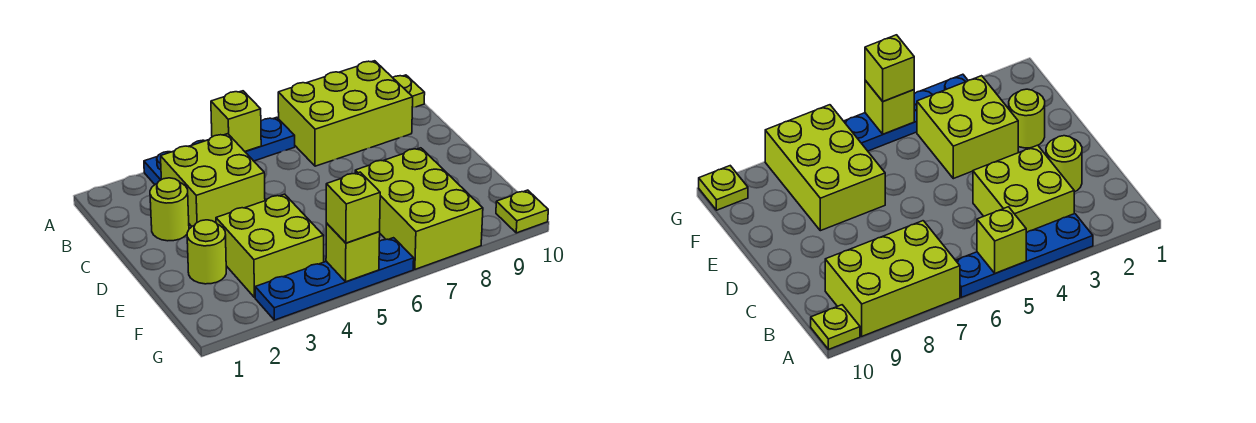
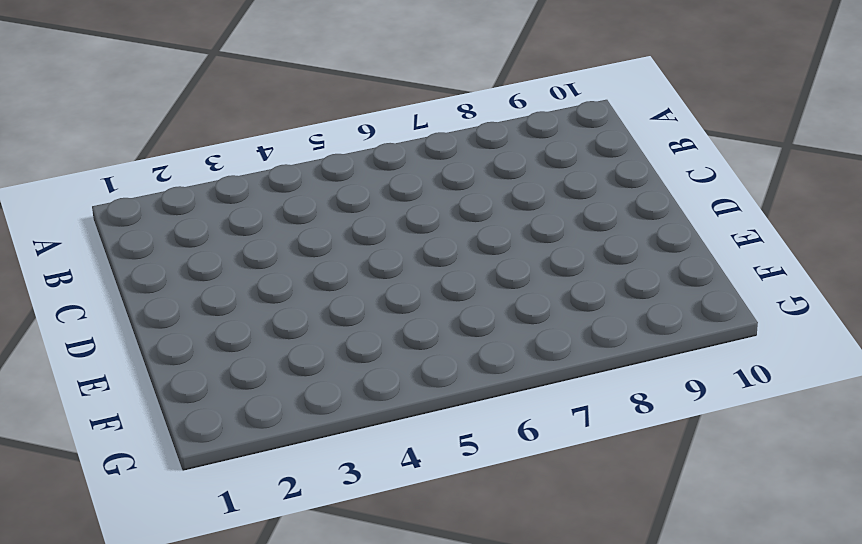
none -> blue plate A3:A6 level 1
none -> lime brick A7:B9 level 1
none -> lime plate A10 level 1

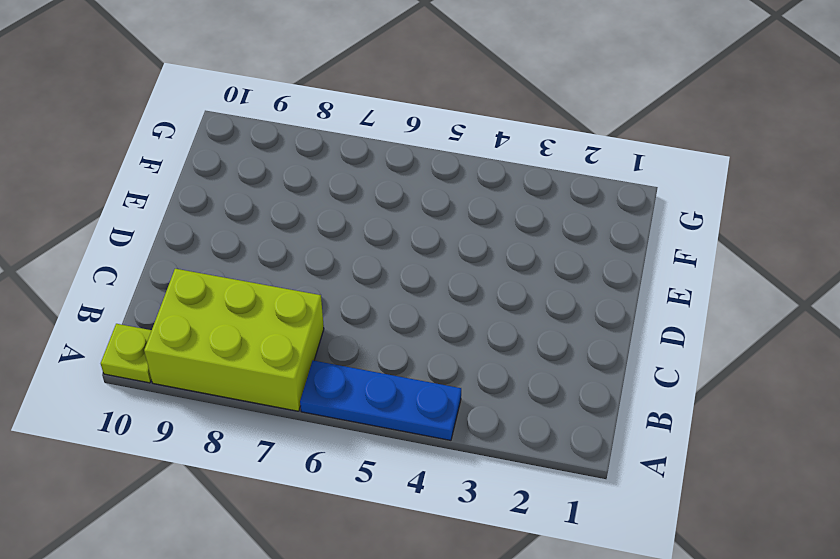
blue plate A4:A6 level 1 -> blue plate A3:A6 level 1
none -> lime brick B3:C4 level 1
none -> lime round brick C2 level 1
none -> lime round brick E2 level 1

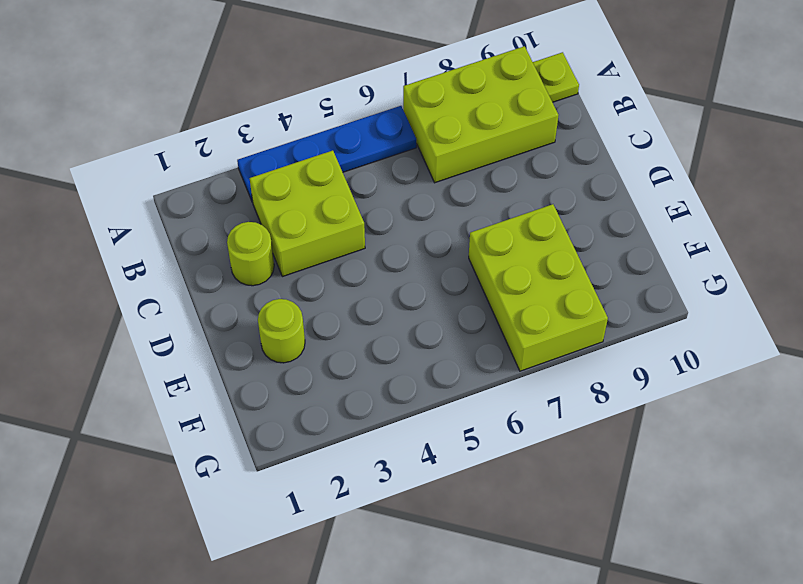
none -> lime brick E3:F4 level 1
none -> blue plate G3:G6 level 1
none -> lime plate G10 level 1

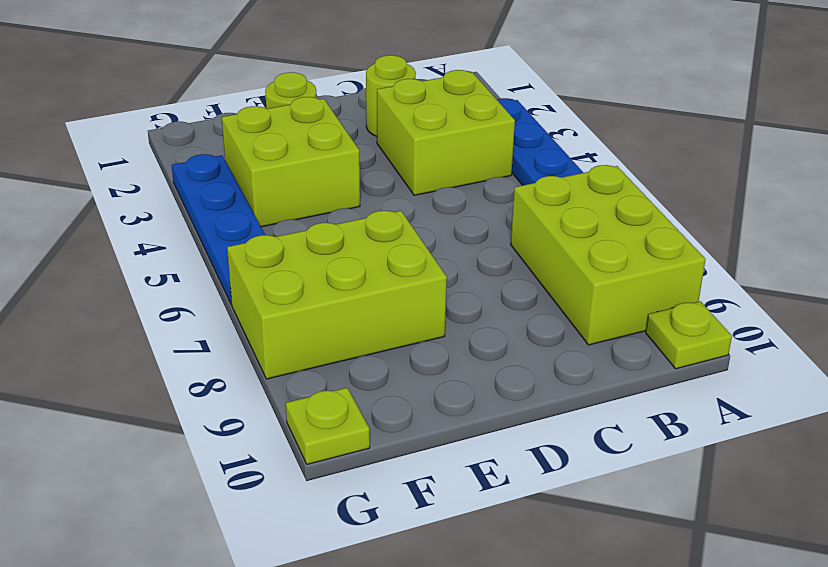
none -> lime brick A5 level 2
none -> lime brick G5 level 2
none -> lime brick G5 level 3

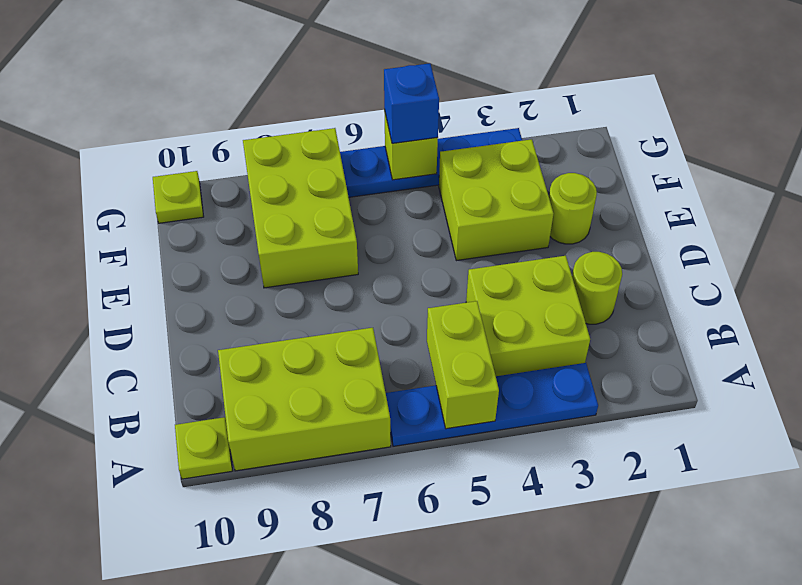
lime brick A5:B5 level 2 -> lime brick A5 level 2
blue brick G5 level 3 -> lime brick G5 level 3

